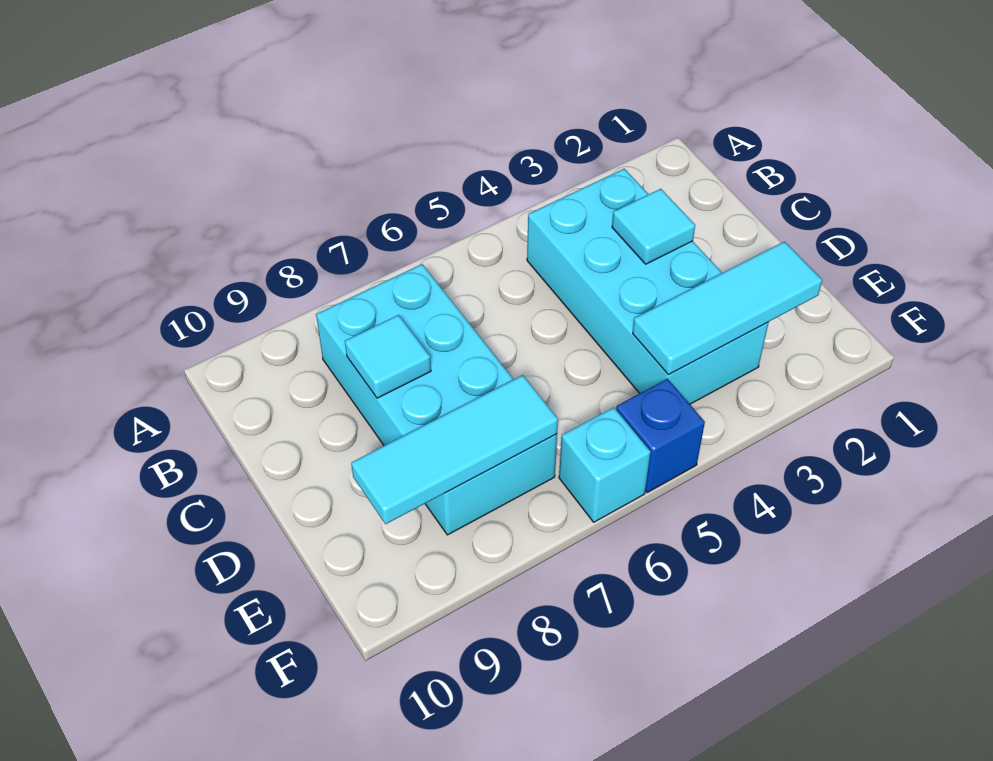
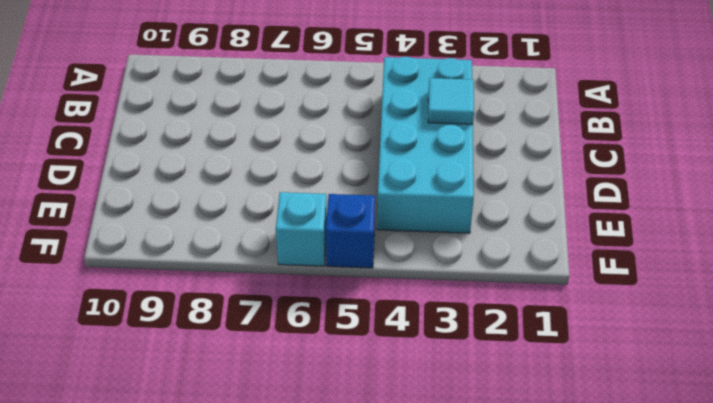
none -> cyan brick B7:E8 level 1
none -> cyan tile C8 level 2

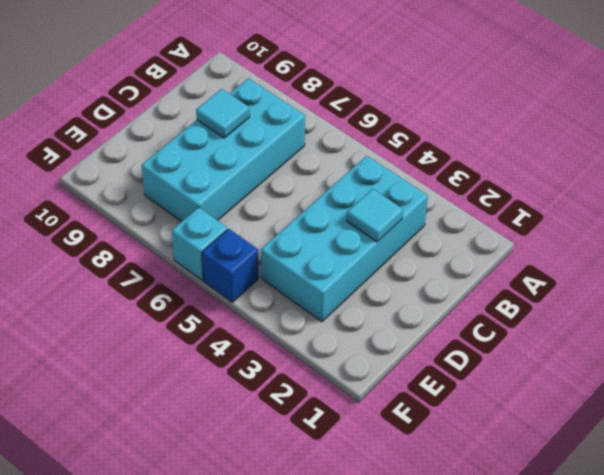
none -> cyan tile E2:E4 level 2
none -> cyan tile E7:E9 level 2

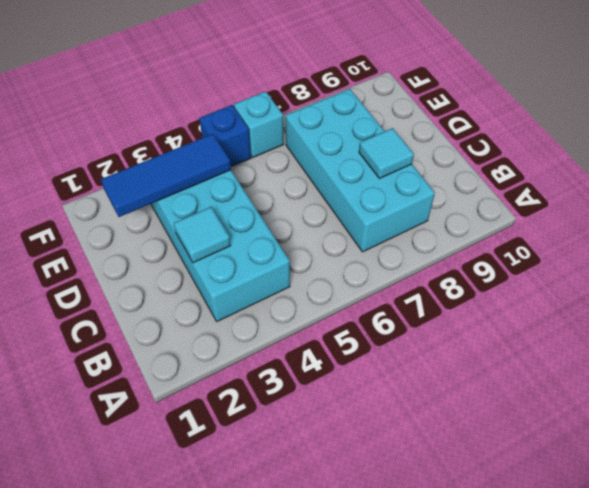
blue tile E2:E4 level 2 -> cyan tile E2:E4 level 2
none -> cyan tile E7:E9 level 2

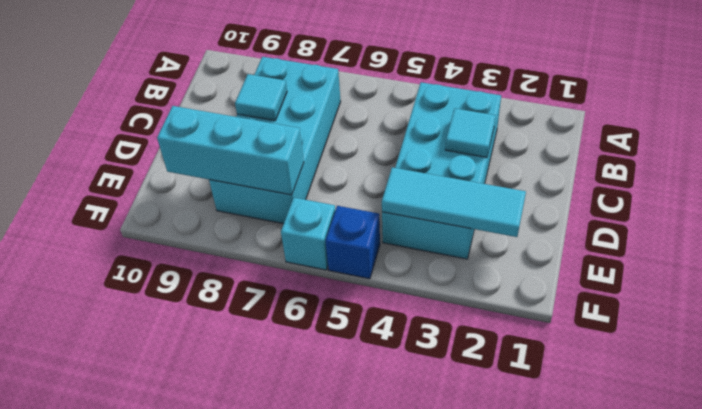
cyan brick E7:E9 level 2 -> cyan tile E7:E9 level 2

